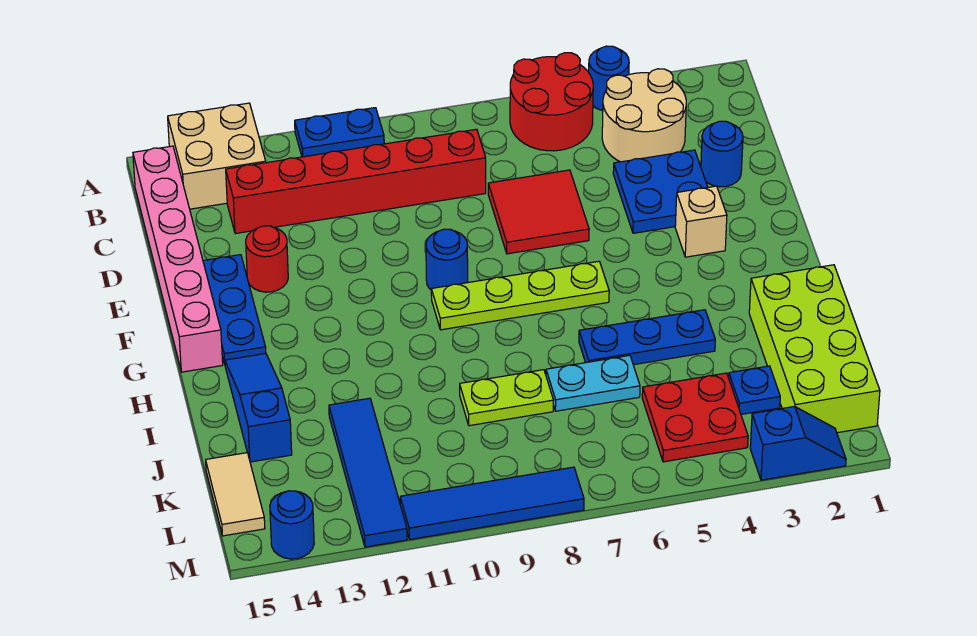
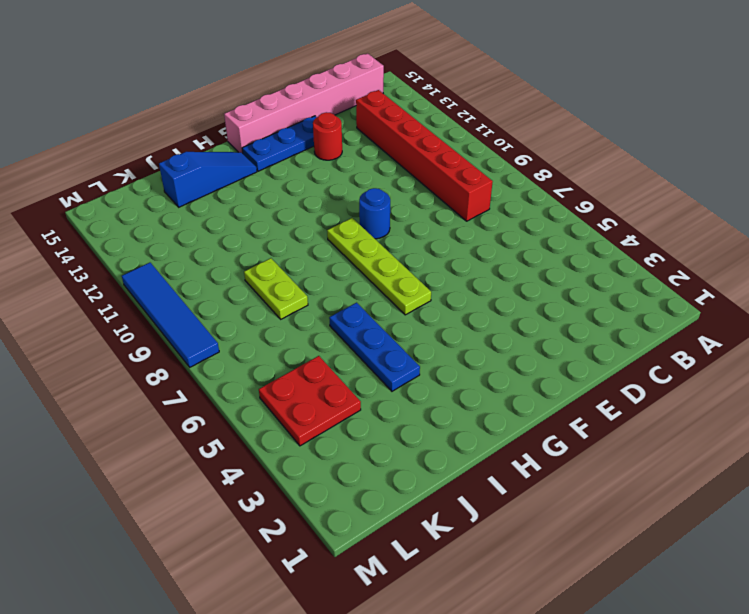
none -> blue round brick A4 level 1
none -> red round brick A5:B6 level 1
none -> blue plate A10:A11 level 1

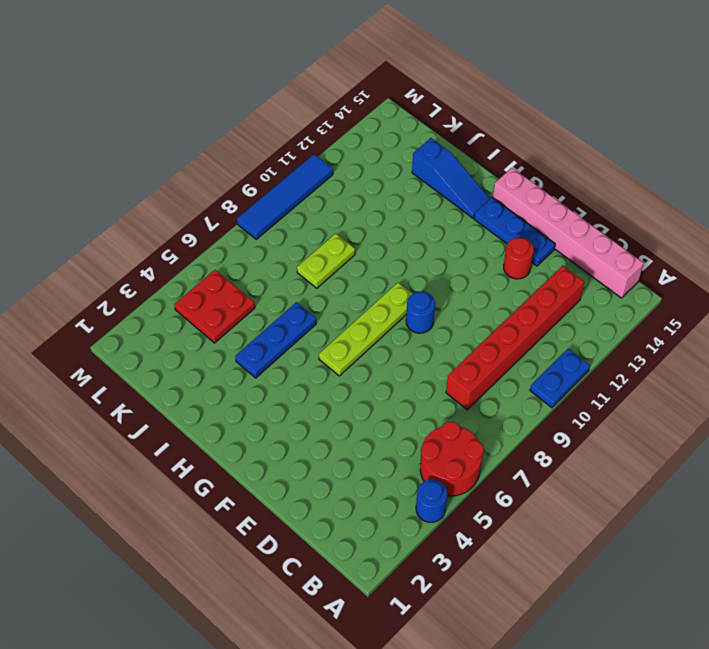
none -> tan brick A13:B14 level 1
none -> tan round brick B3:C4 level 1
none -> blue round brick D2 level 1

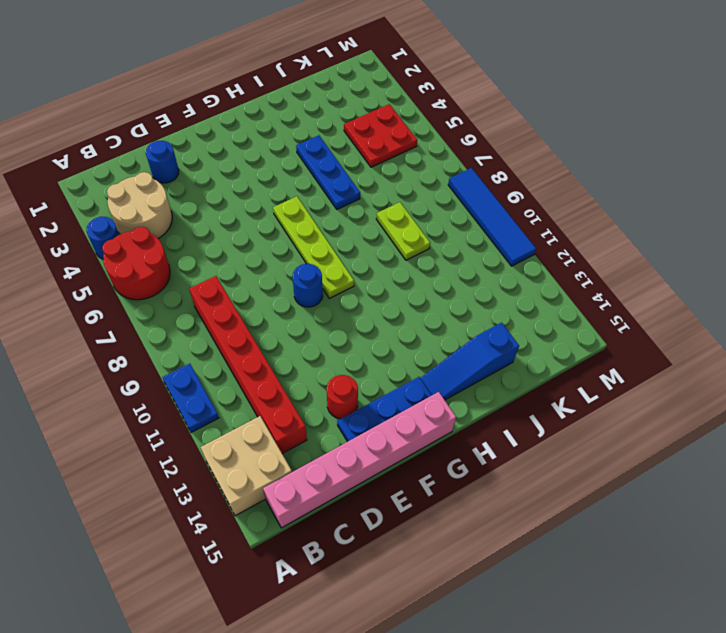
none -> blue plate D3:E4 level 1
none -> red tile D6:E7 level 1
none -> tan brick F3 level 1

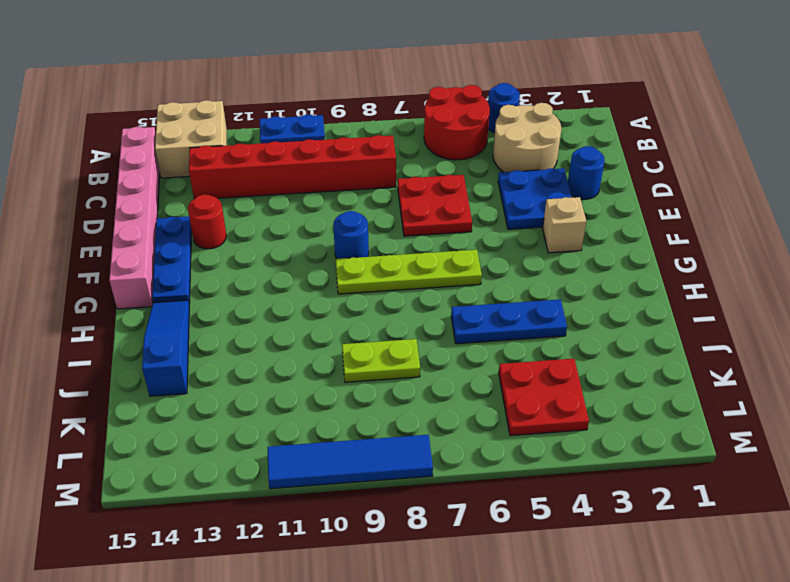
red plate D6:E7 level 1 -> red tile D6:E7 level 1
none -> lime brick I1:L2 level 1
none -> cyan plate J6:J7 level 1
none -> blue tile J12:M12 level 1

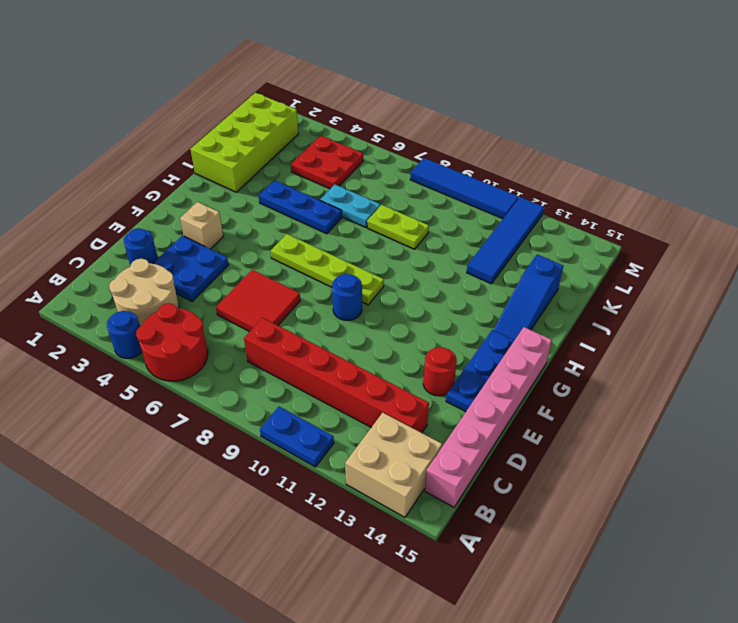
none -> blue plate K3 level 1
none -> tan tile K15:L15 level 1
none -> blue slope M2:M3 level 1 top 3

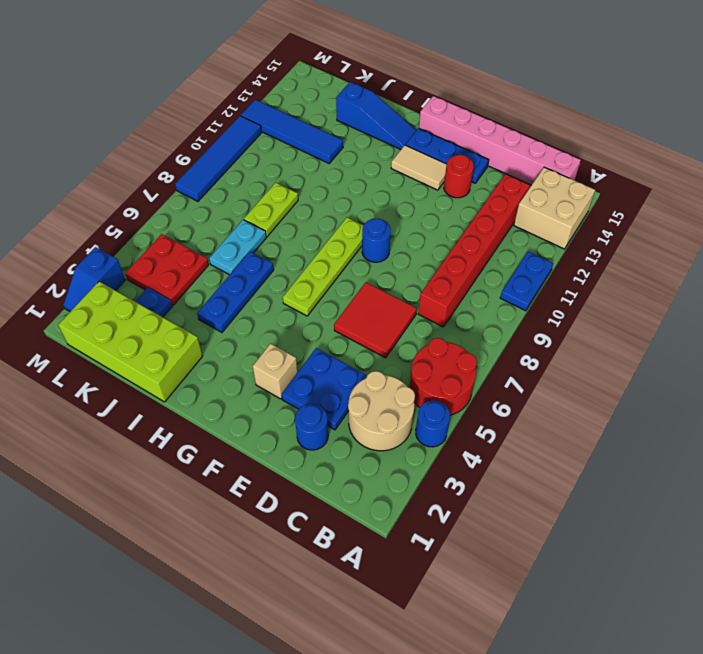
tan tile F13:G13 level 1 -> tan tile K15:L15 level 1
none -> blue round brick M14 level 1

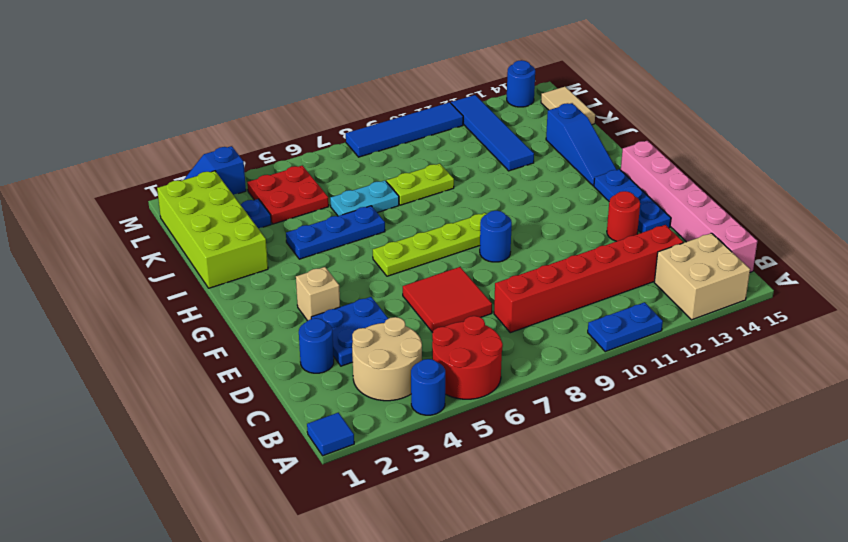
blue tile A1 level 1 -> none

